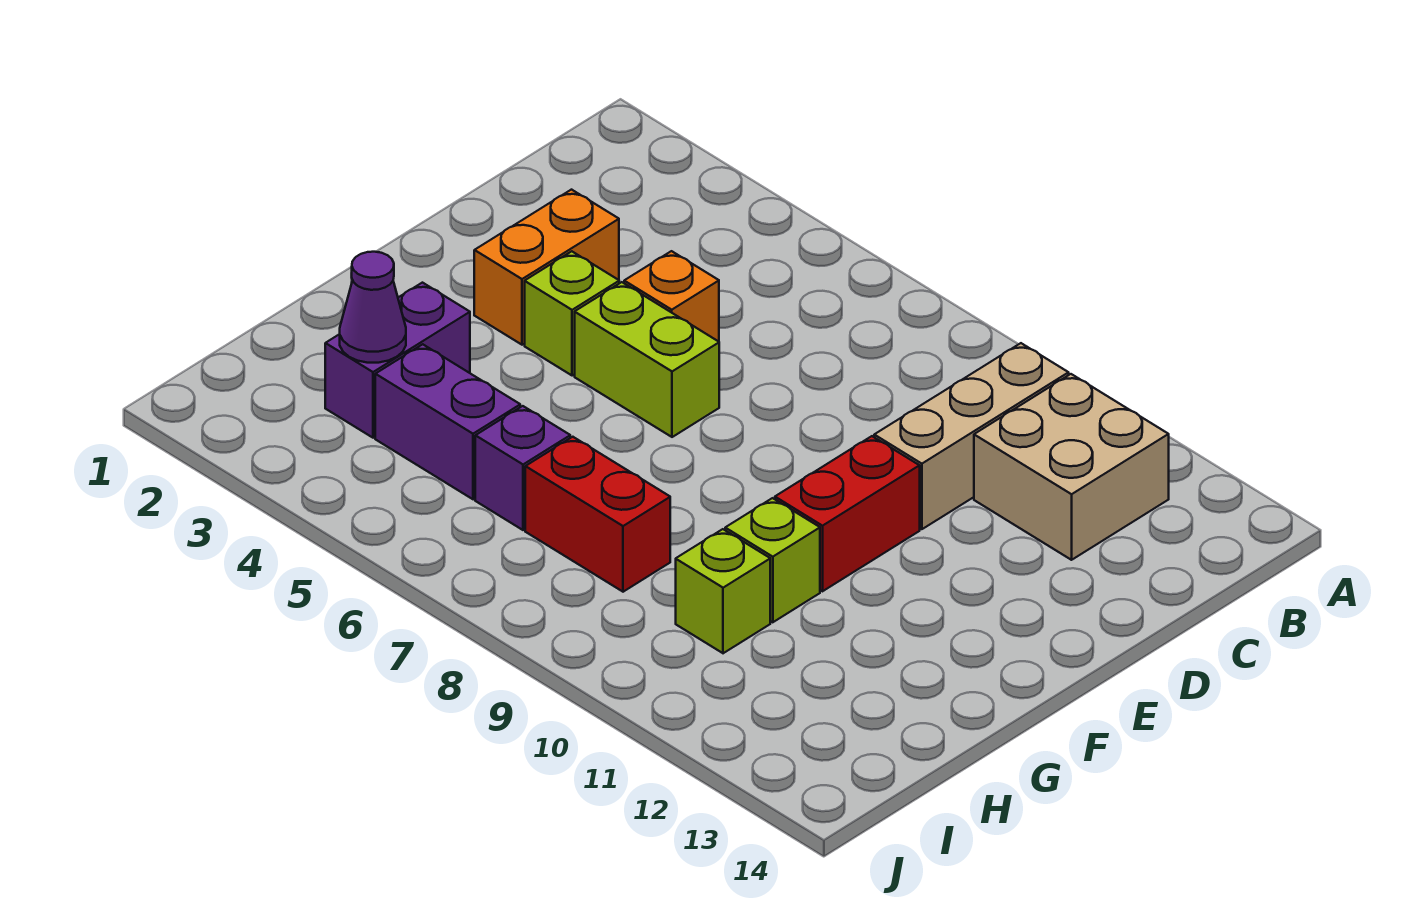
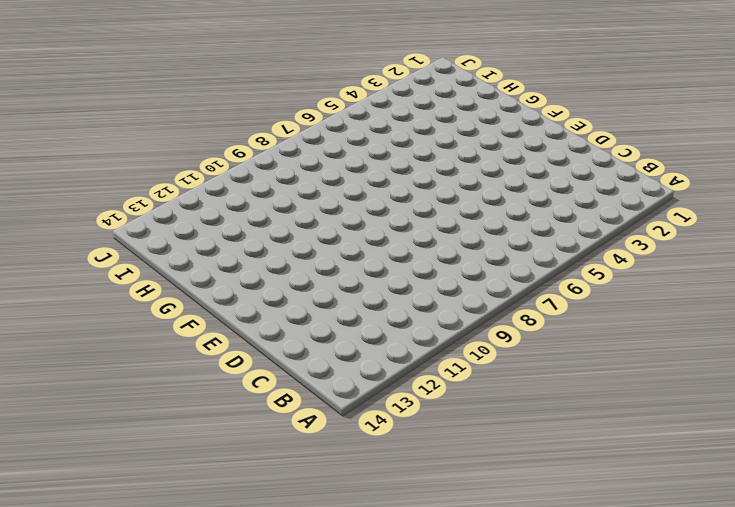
none -> tan brick B10:D10 level 1
none -> tan brick B11:C12 level 1
none -> orange brick D3:E3 level 1

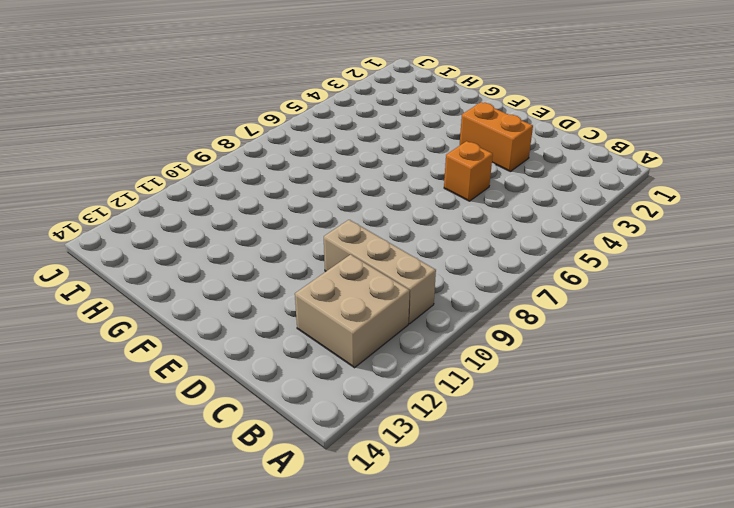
none -> lime brick E4 level 1
none -> lime brick E5:E6 level 1
none -> red brick E10:F10 level 1

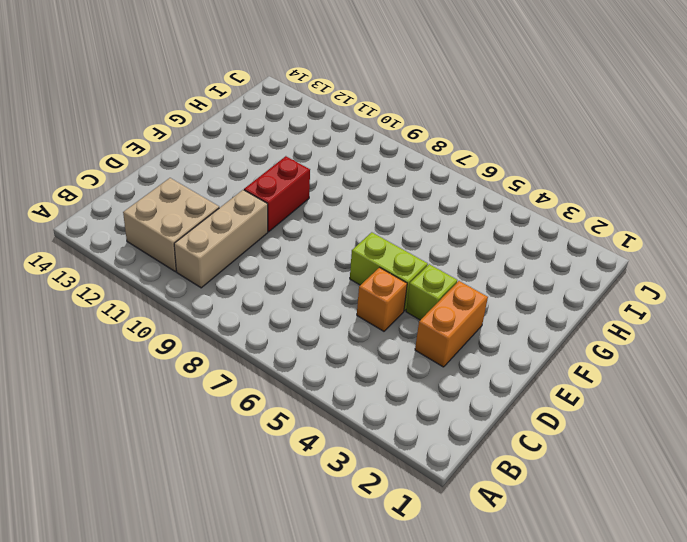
none -> purple brick G3:H3 level 1
none -> lime brick G10 level 1
none -> purple brick H4:H5 level 1

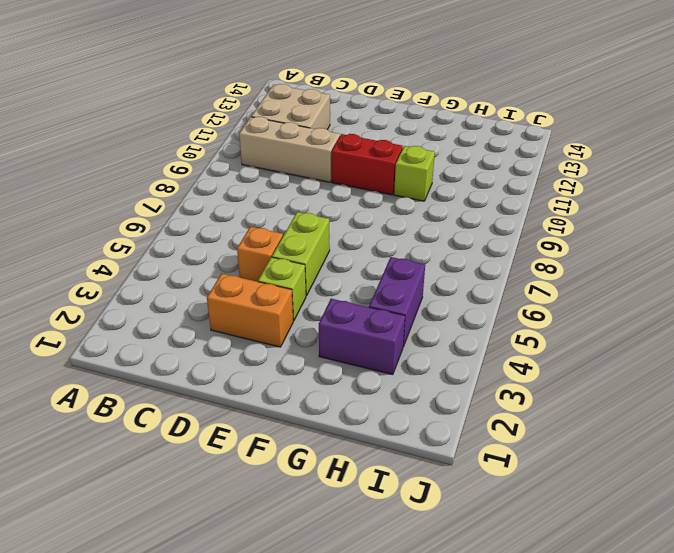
none -> purple brick H6 level 1
none -> red brick H7:H8 level 1
none -> lime brick H10 level 1

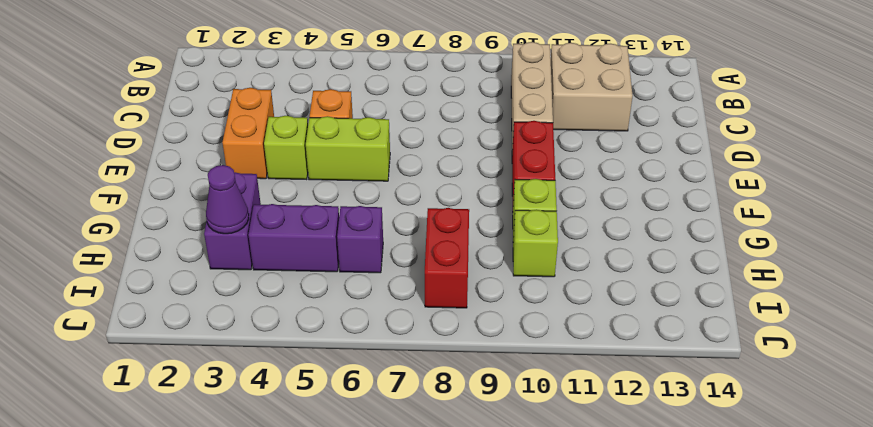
red brick H8:I8 level 1 -> red brick H7:H8 level 1

